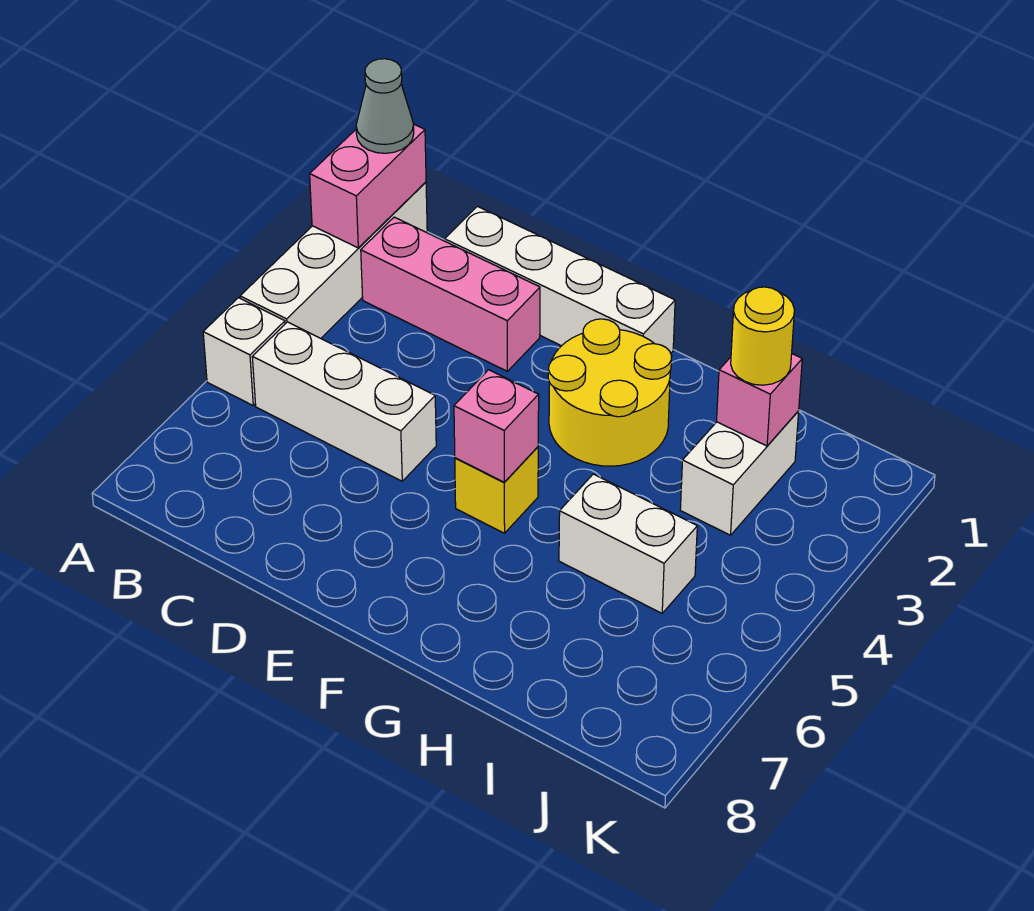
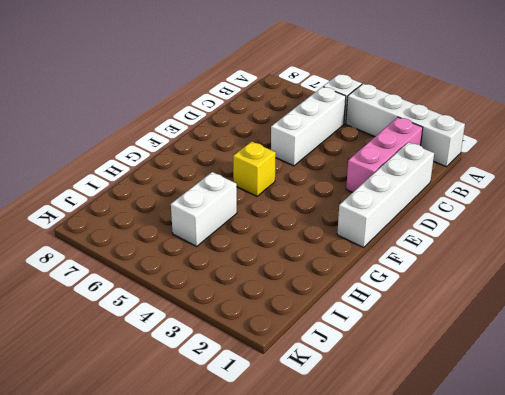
none -> yellow round brick F2:G3 level 1
none -> white brick I2:I3 level 1
none -> pink brick A1:A2 level 2

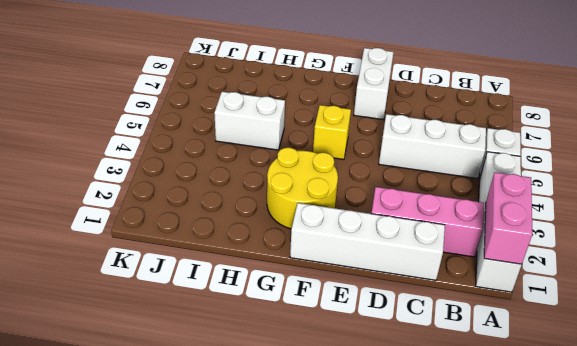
white brick E7:E8 level 1 -> white brick I2:I3 level 1
none -> pink brick F5 level 2
none -> pink brick I2 level 2
none -> grey cone A1 level 3

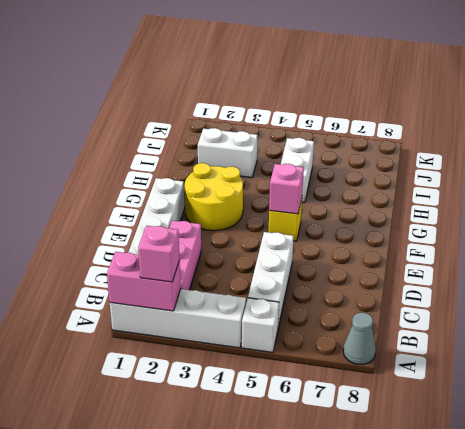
pink brick A2 level 3 -> pink brick I2 level 2
grey cone A8 level 1 -> grey cone A1 level 3
none -> yellow round brick I2 level 3

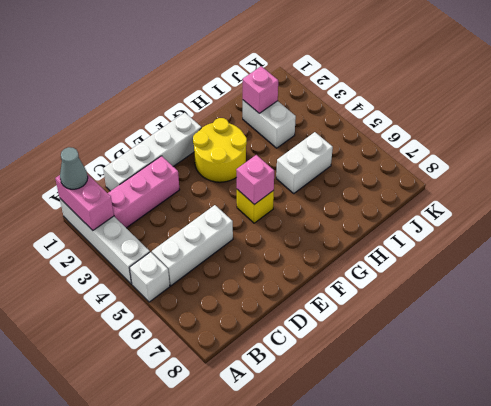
none -> yellow round brick I2 level 3

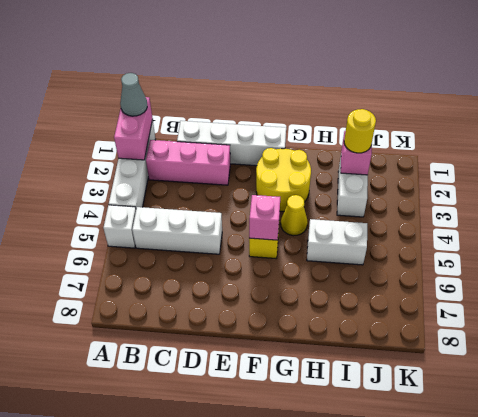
yellow cone G4 level 1 -> none

